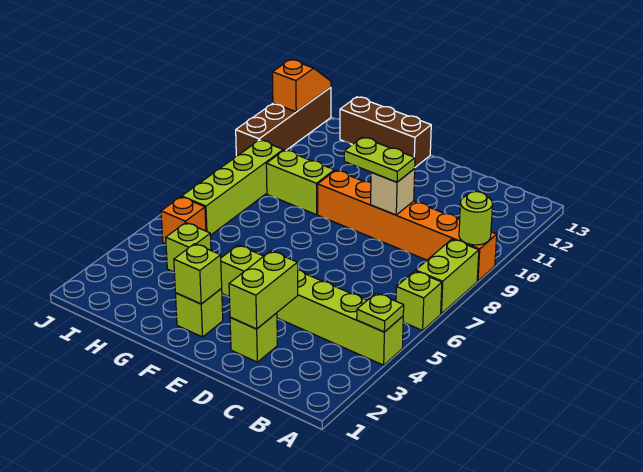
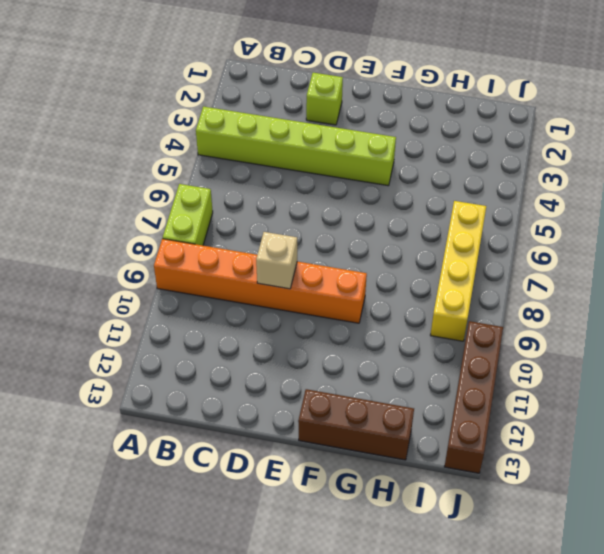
yellow brick I6:I9 level 1 -> lime brick I6:I9 level 1
none -> lime brick A6 level 1
none -> lime brick F2 level 1
none -> lime brick G9:H9 level 1

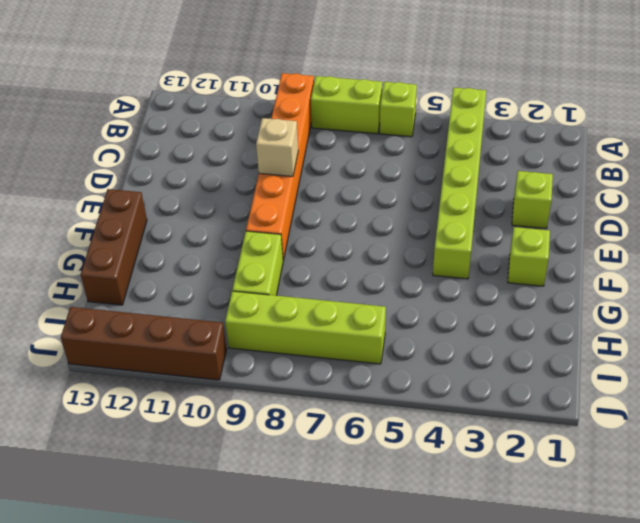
none -> lime brick H4 level 1
none -> orange brick I5 level 1
none -> lime plate A4 level 2

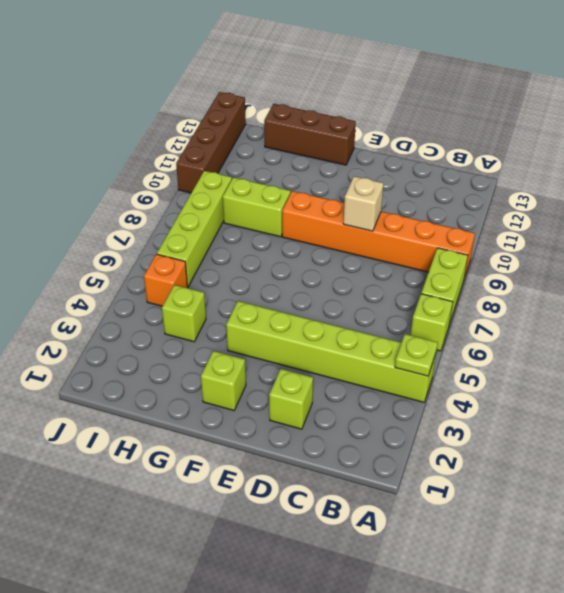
none -> lime round brick A9 level 2
none -> lime brick D2:D3 level 2
none -> lime brick F2 level 2

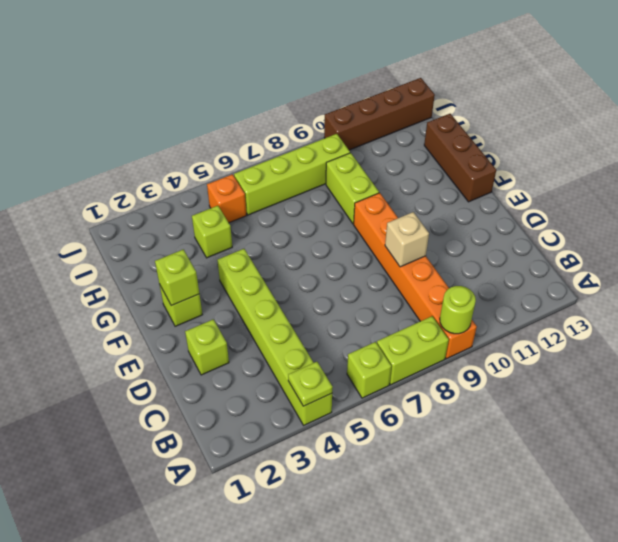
none -> lime brick D2:D3 level 2
none -> orange slope J12:J13 level 2 top 12
none -> lime plate D9:E9 level 3

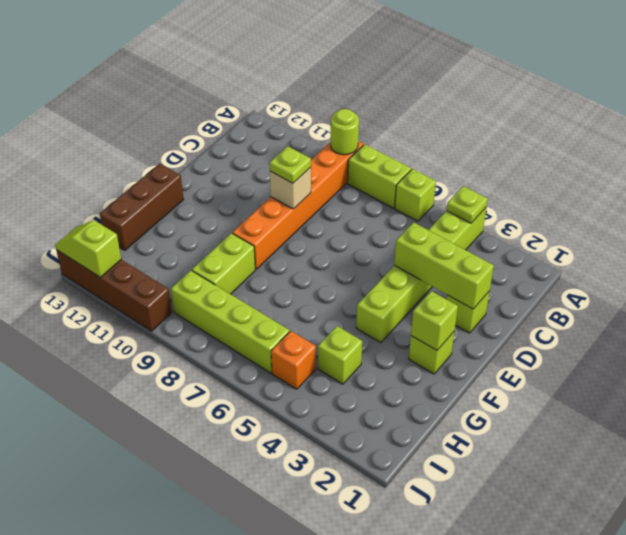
lime brick D2:D4 level 2 -> lime brick D2:D3 level 2
lime plate D9 level 3 -> lime plate D9:E9 level 3
lime slope J12:J13 level 2 top 12 -> orange slope J12:J13 level 2 top 12

